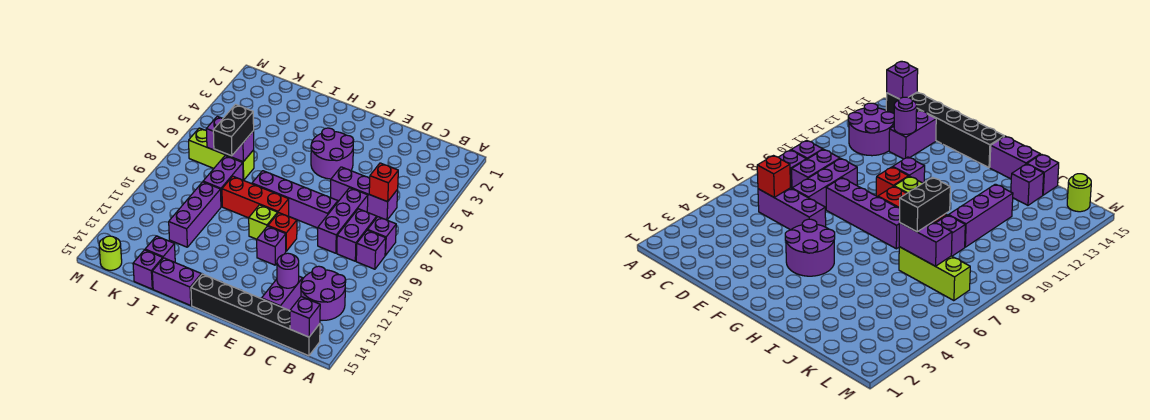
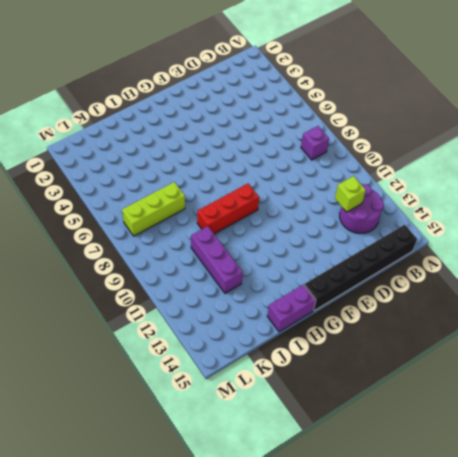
lime brick C12 level 2 -> lime brick G10 level 1
none -> purple brick B9 level 1
none -> purple brick C6:E6 level 1
none -> purple brick C8:C9 level 1

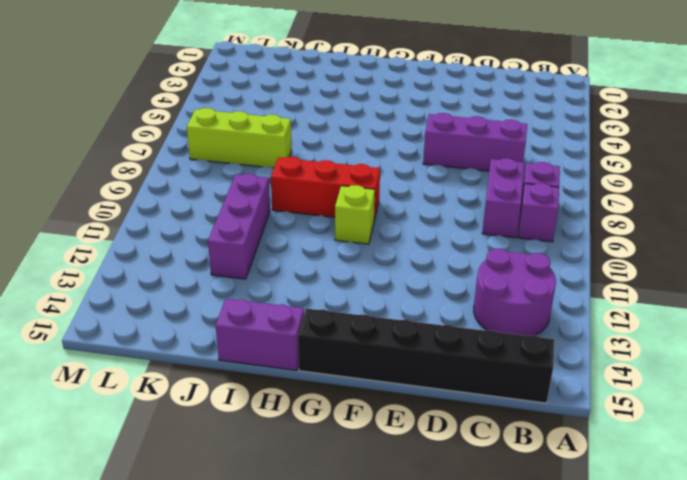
none -> purple brick D7:D9 level 1
none -> purple brick D13:D14 level 1
none -> purple brick E8:H8 level 1

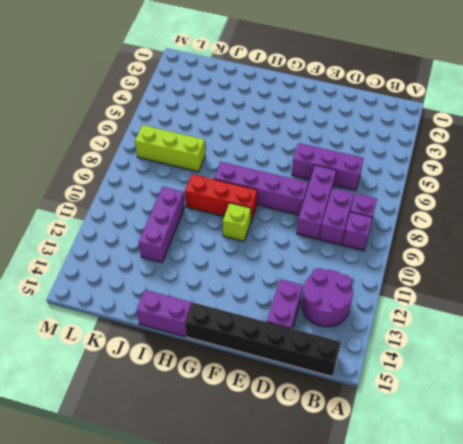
none -> purple round brick F4:G5 level 1
none -> red brick F10 level 1
none -> purple brick F11 level 1

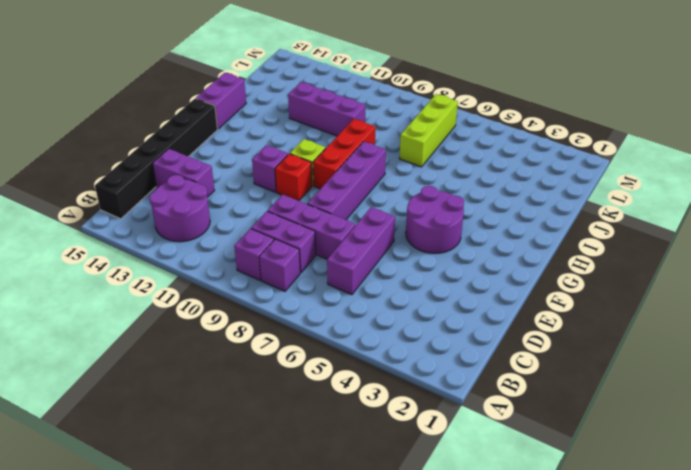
none -> purple brick J8:J9 level 1
none -> purple brick J14 level 1
none -> purple brick J15 level 1

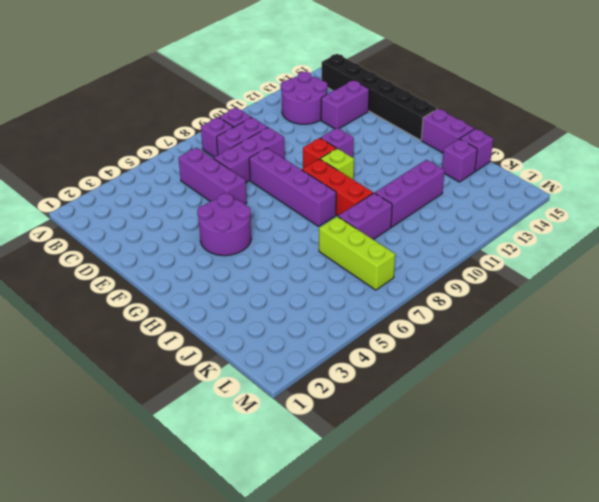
none -> lime round brick L15 level 1
none -> purple brick B15 level 2
none -> red brick C6 level 2

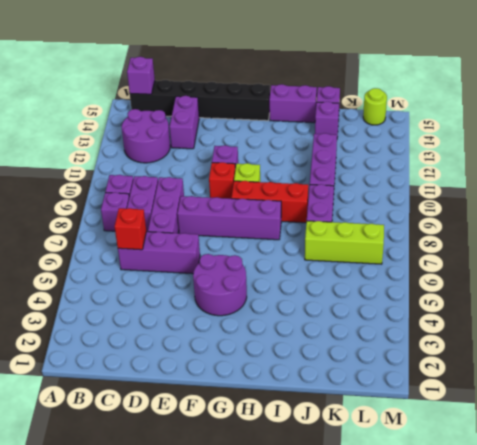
none -> purple round brick D13 level 2
none -> purple brick J7:K7 level 2
none -> black brick J7:J8 level 3

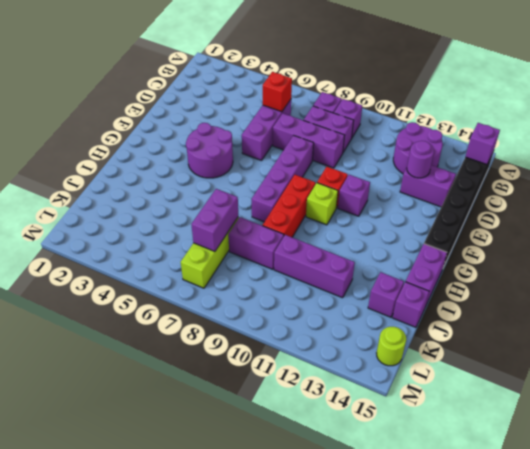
none -> black brick J7:J8 level 3

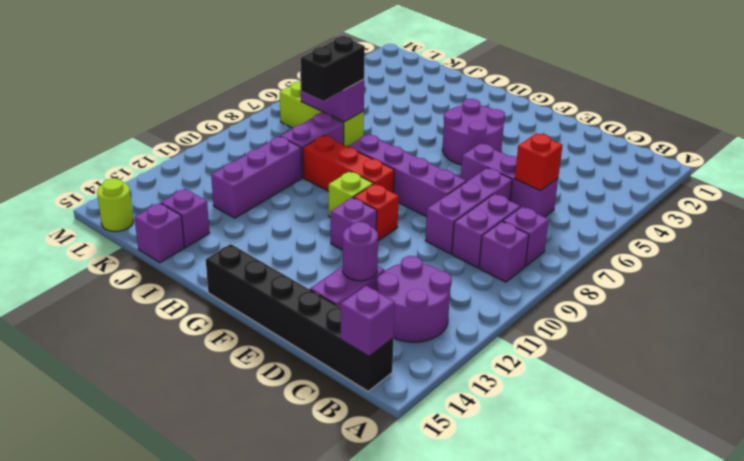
none -> purple brick H15:I15 level 1

